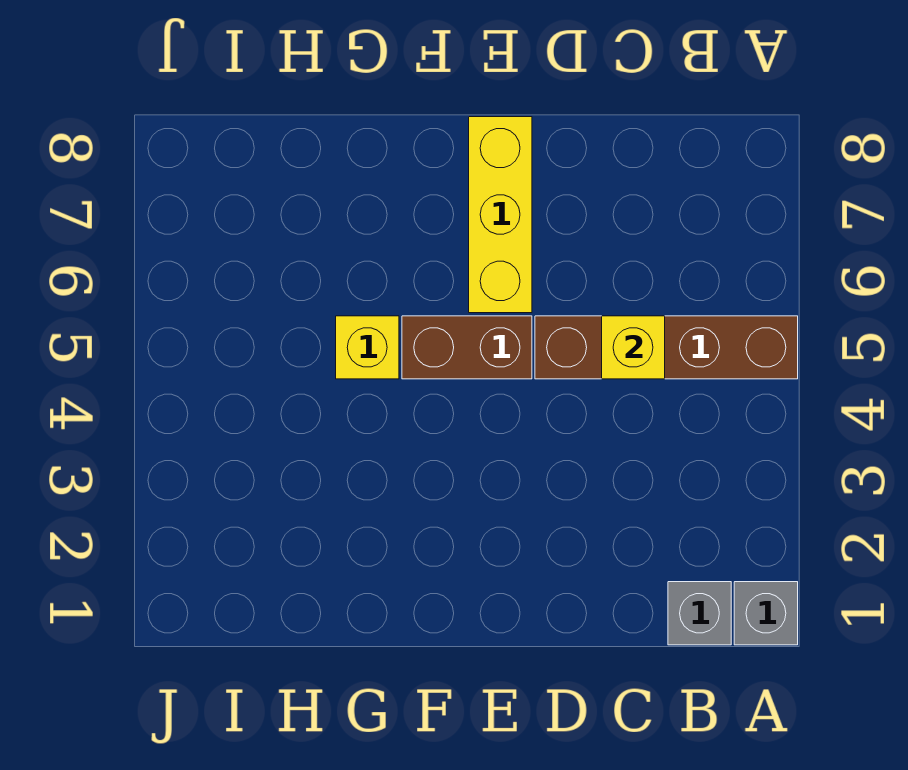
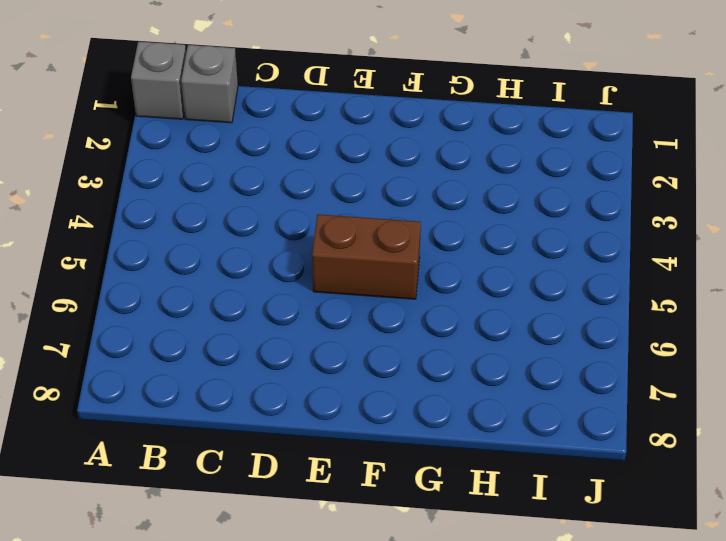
none -> brown brick A5:D5 level 1
none -> yellow brick E6:E8 level 1

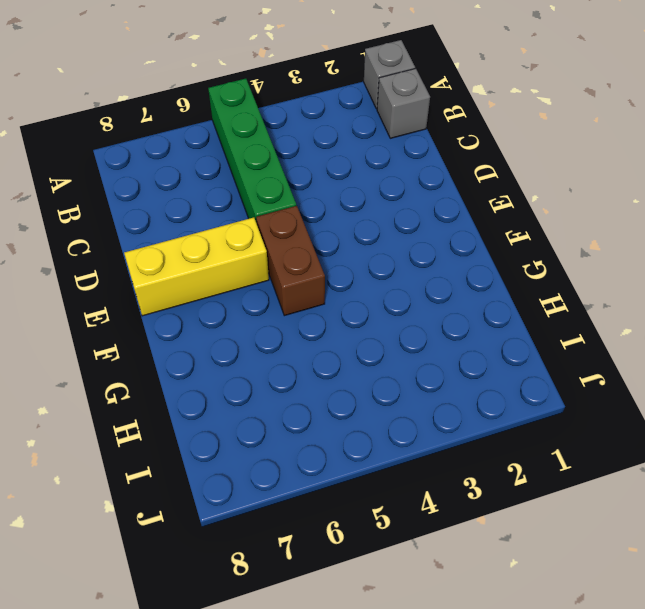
green brick A5:D5 level 1 -> brown brick A5:D5 level 1
none -> yellow brick G5 level 1
none -> yellow brick C5 level 2

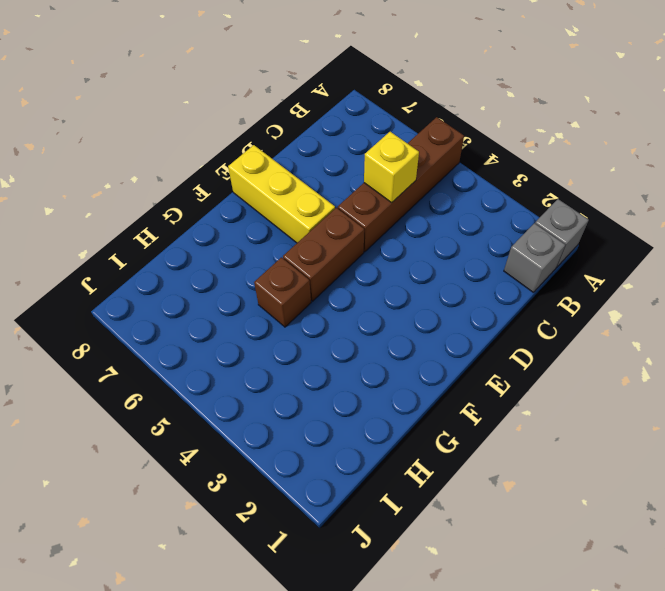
brown brick G5 level 1 -> yellow brick G5 level 1

